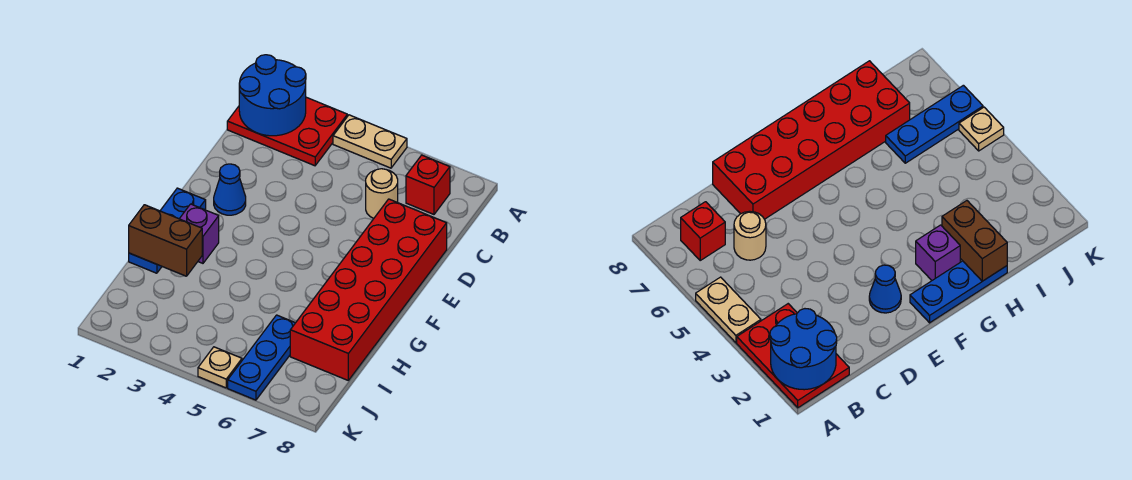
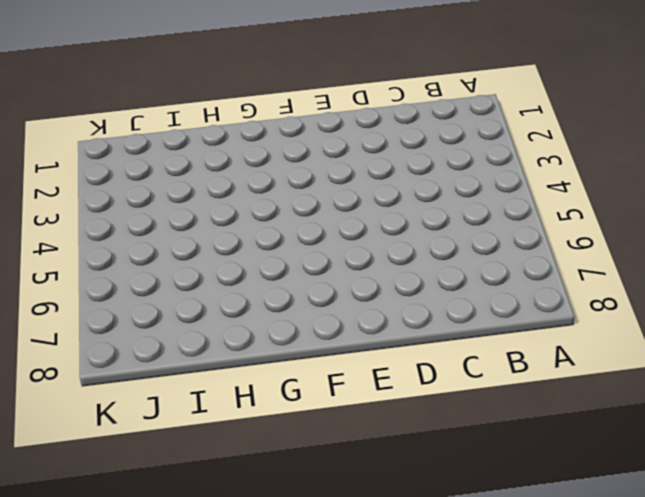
none -> red plate A1:B3 level 1
none -> tan plate A4:A5 level 1
none -> red brick B7 level 1

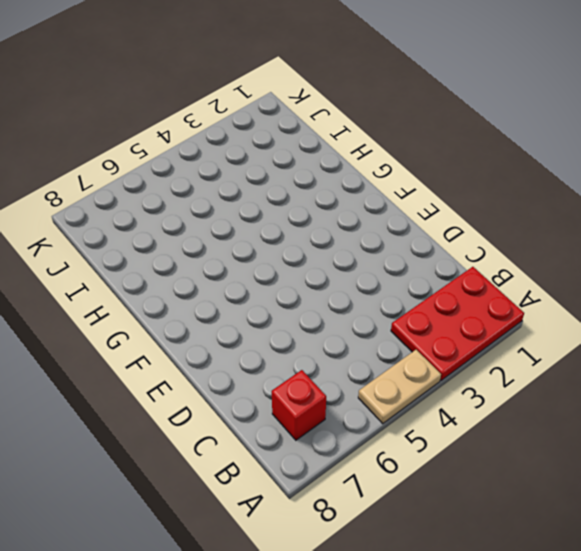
none -> tan round brick C6 level 1
none -> red brick D7:I8 level 1
none -> blue cone E2 level 1

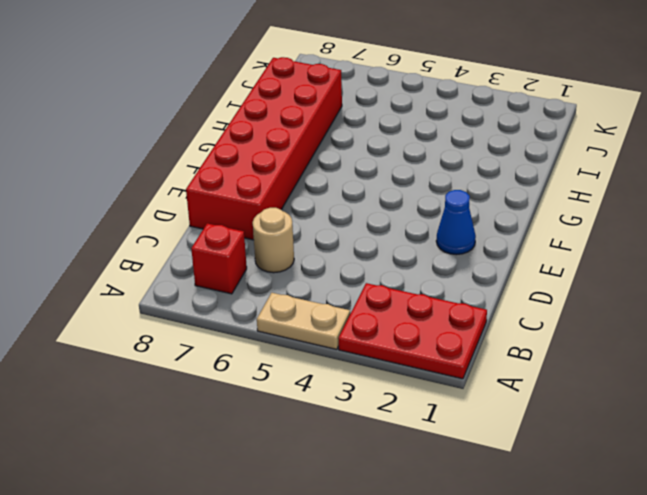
none -> blue plate F1:H1 level 1
none -> purple brick G2 level 1
none -> blue plate I6:K6 level 1

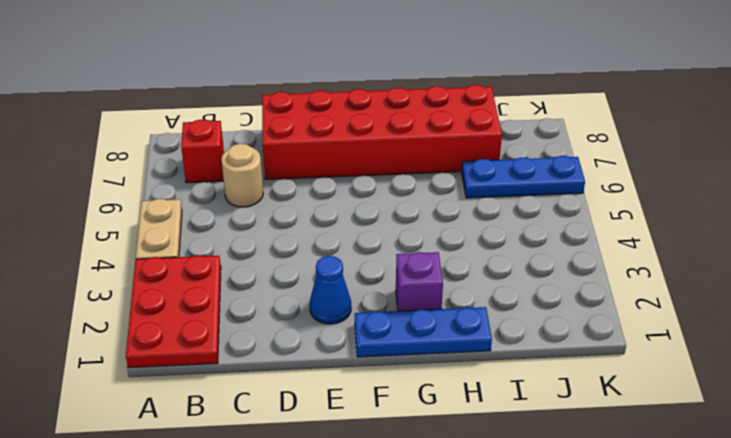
none -> tan plate K5 level 1
none -> blue round brick A1:B2 level 2
none -> brown brick H1:H2 level 2

